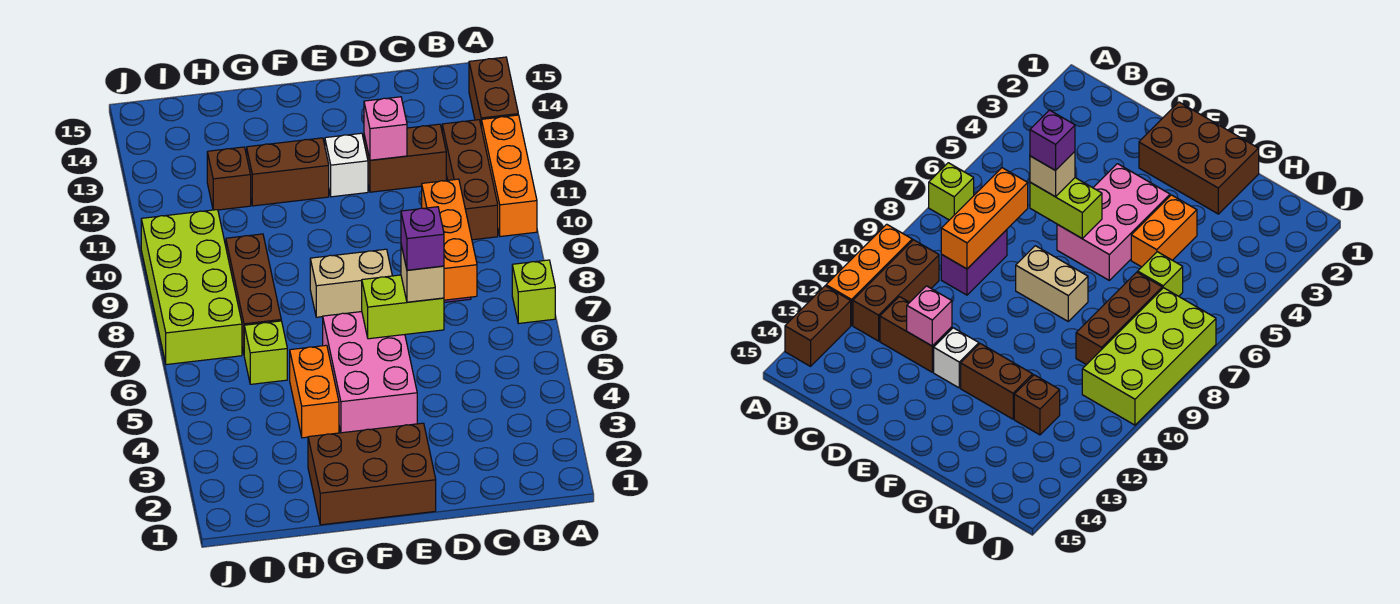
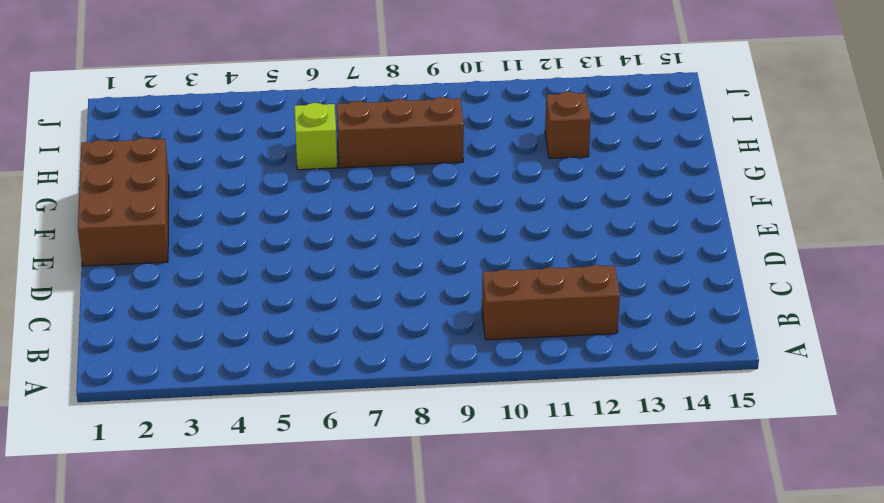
none -> lime brick A7 level 1
none -> orange brick A10:A12 level 1
none -> brown brick A13:A14 level 1

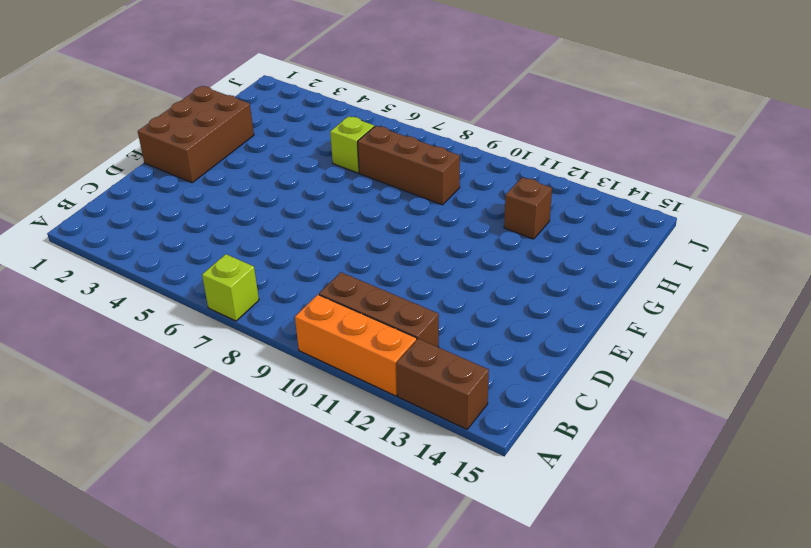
none -> purple brick C8:C9 level 1
none -> brown brick C12:D12 level 1
none -> pink brick E4:F6 level 1

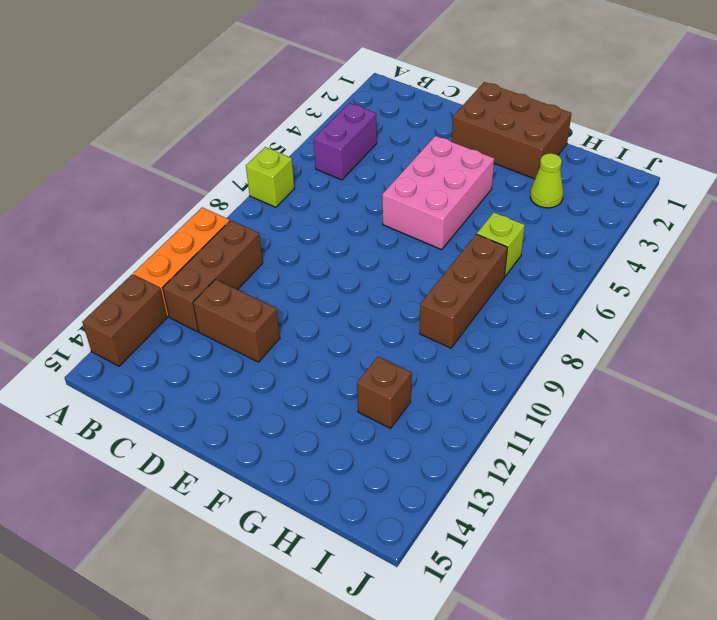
purple brick B4:B5 level 1 -> purple brick C8:C9 level 1
lime cone H3 level 1 -> none
none -> tan brick E8:F8 level 1
none -> white brick E12 level 1
none -> brown brick F12:G12 level 1

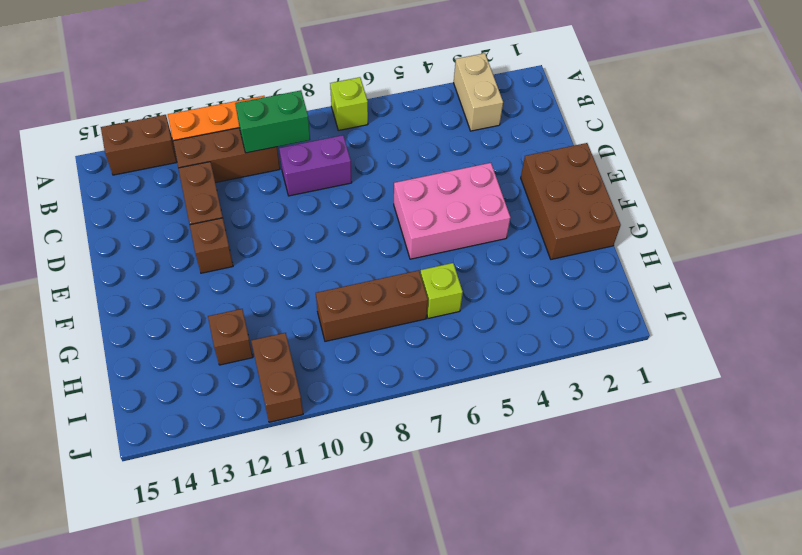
tan brick A3:B3 level 1 -> tan brick E8:F8 level 1
green brick B9:B10 level 2 -> none
brown brick E12 level 1 -> white brick E12 level 1
brown brick I11:J11 level 1 -> brown brick F12:G12 level 1
none -> orange brick G4:G5 level 1
none -> lime brick I7:J10 level 1
none -> orange brick C7:C9 level 2

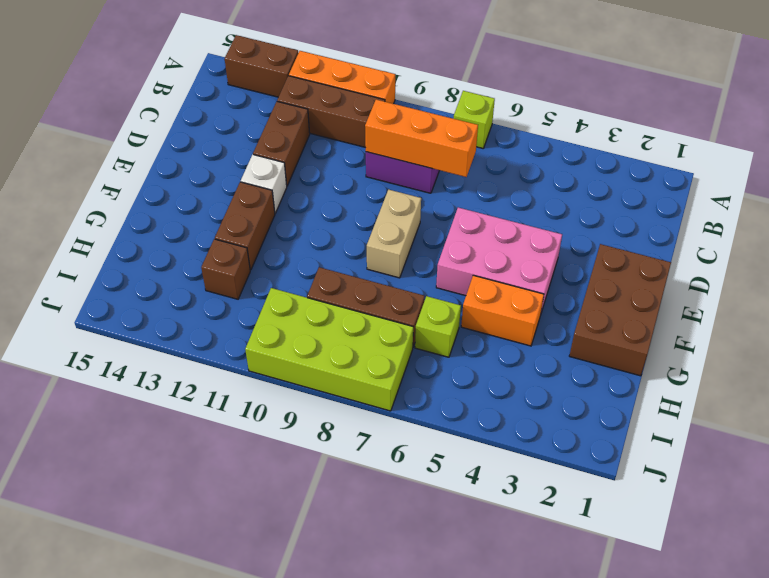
none -> lime brick D6:E6 level 2
none -> pink brick D12 level 2
none -> tan brick D6 level 3

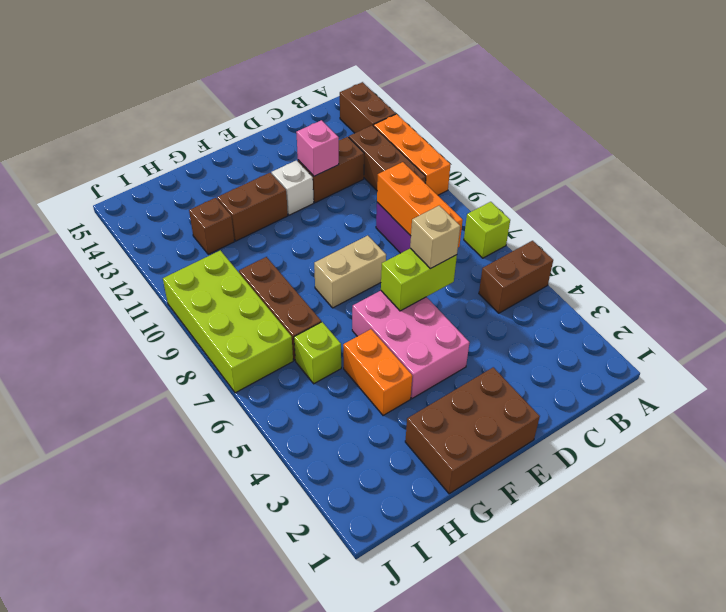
brown brick A5:B5 level 1 -> none
none -> purple brick D6 level 4

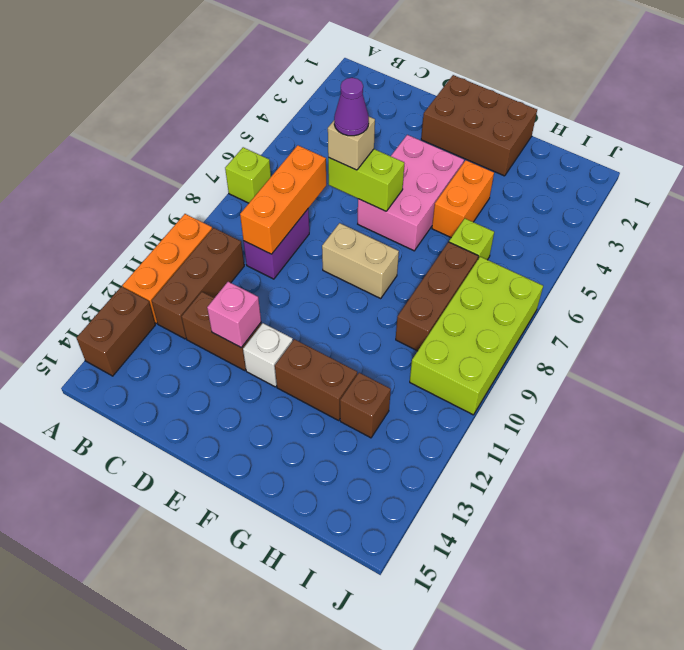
purple cone D6 level 4 -> purple brick D6 level 4

